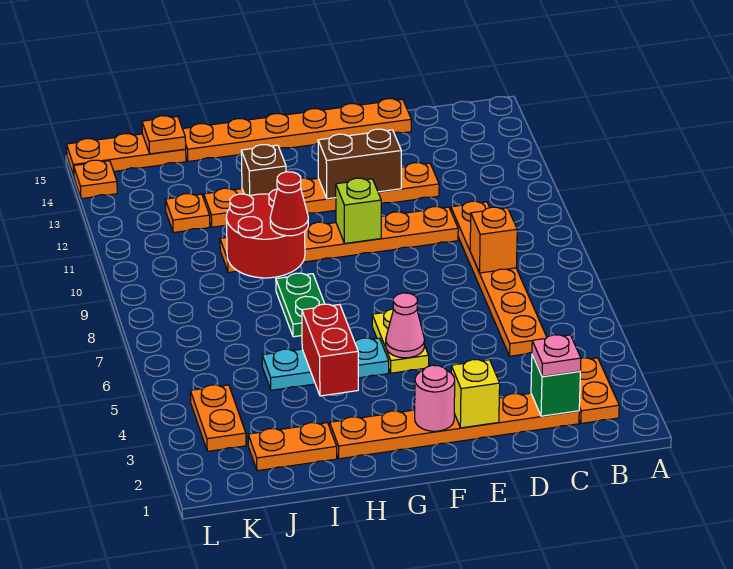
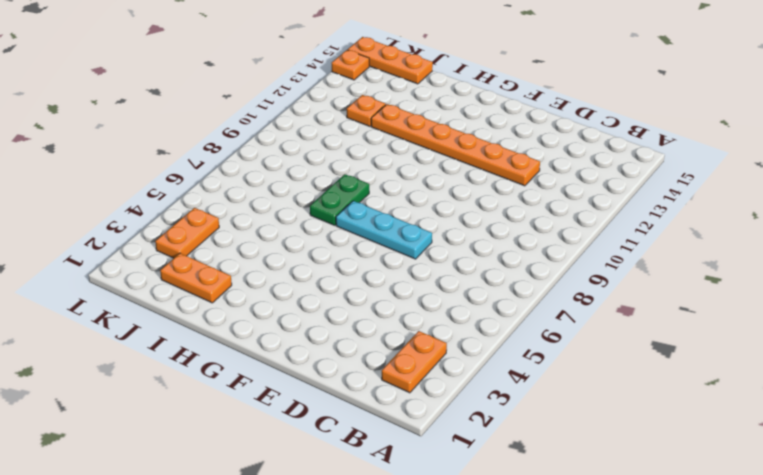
cyan plate E7:G7 level 1 -> cyan plate G5:I5 level 1
none -> orange plate C2:H2 level 1
none -> orange plate C5:C10 level 1
none -> orange plate D10:I10 level 1

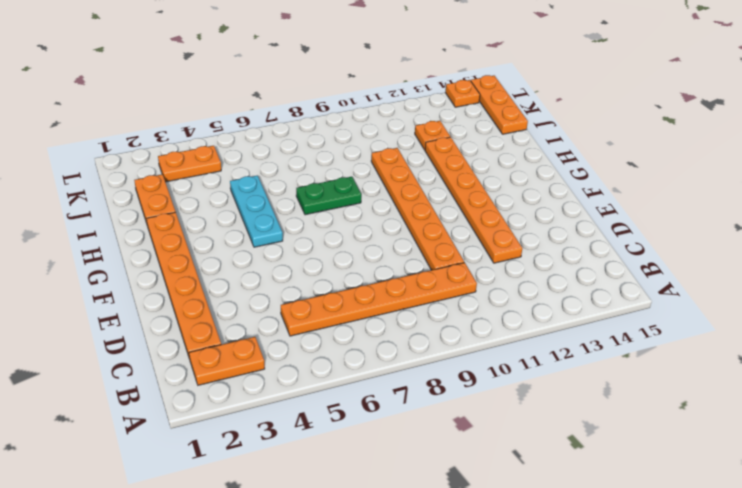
none -> orange plate D15:I15 level 1
none -> yellow plate F5:F6 level 1
none -> green brick C2 level 2

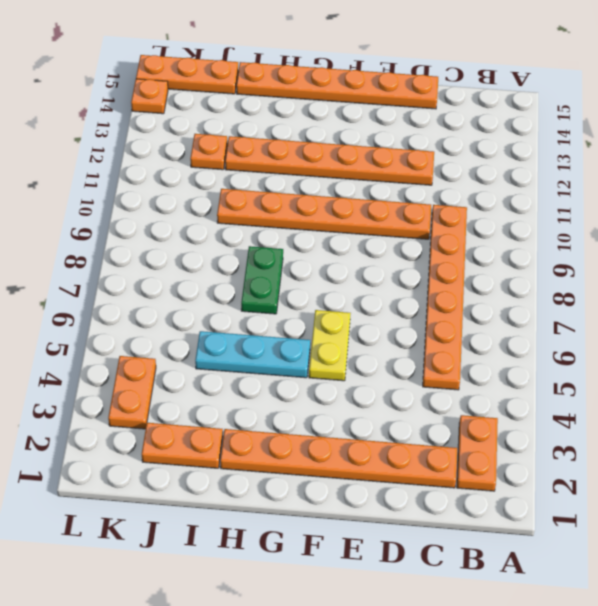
none -> green brick C2 level 2
none -> orange brick C8 level 2
none -> yellow brick E2 level 2

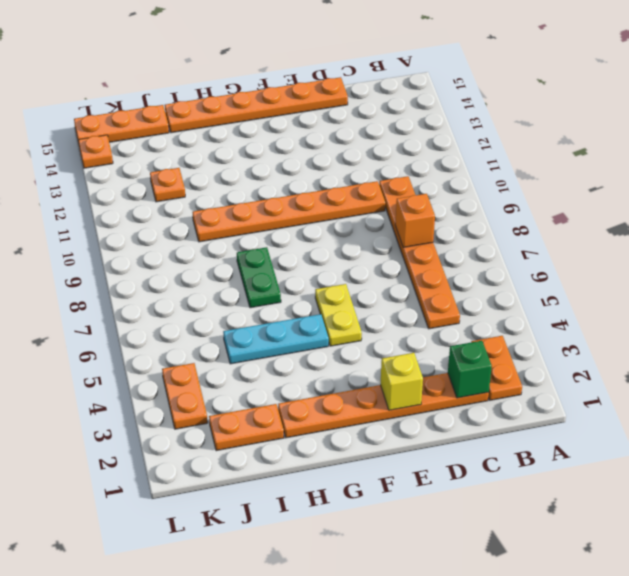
none -> orange plate D12:I12 level 1
none -> brown brick E12:F12 level 2
none -> pink round brick F2 level 2

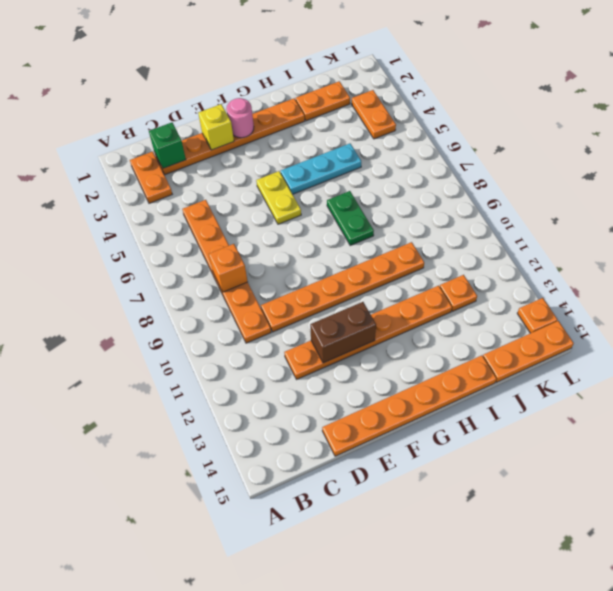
none -> pink cone F5 level 2
none -> lime brick F10 level 2
none -> red brick H4:H5 level 2

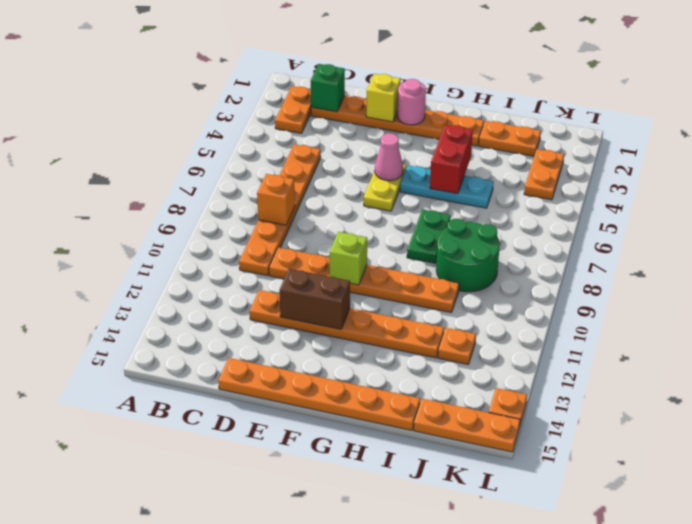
green round brick I8:J9 level 1 -> none
none -> red round brick H9:I10 level 2
none -> brown brick H12 level 2
none -> orange plate J15 level 2

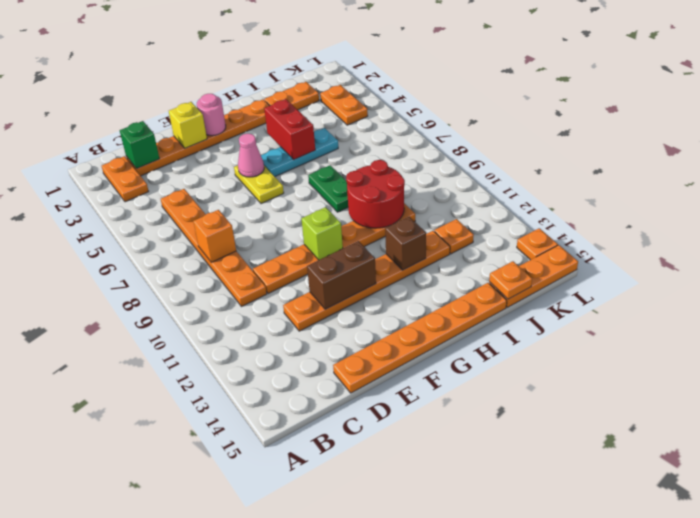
none -> pink plate C2 level 3
none -> red cone H9 level 3

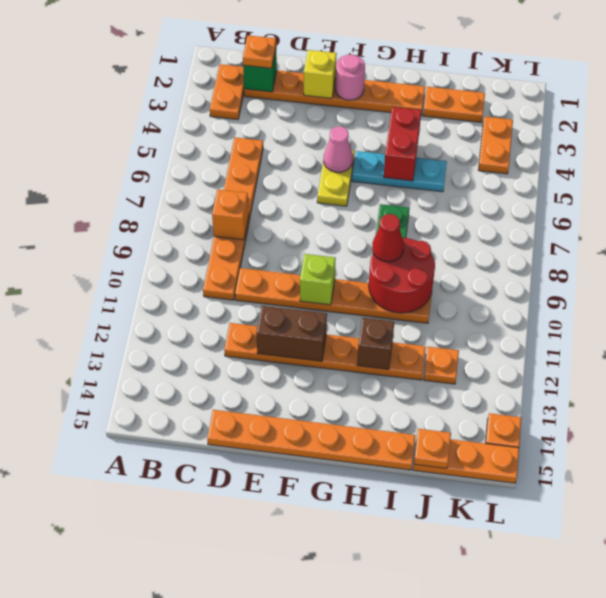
orange plate C2 level 3 -> pink plate C2 level 3

